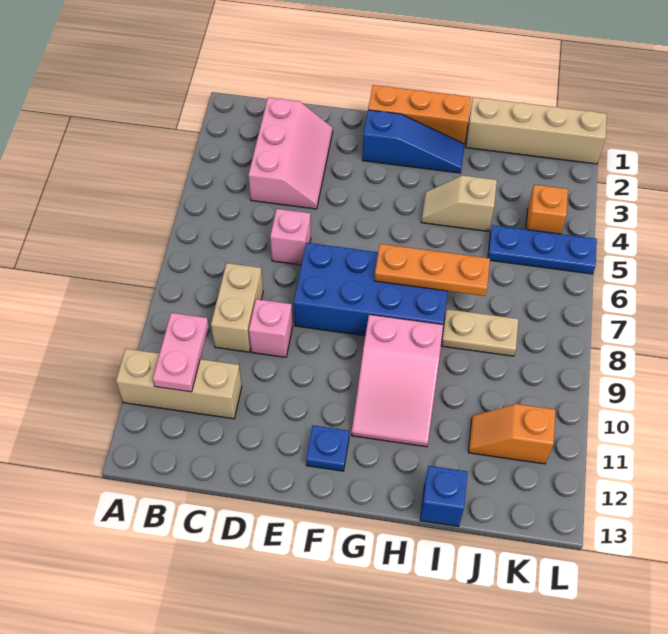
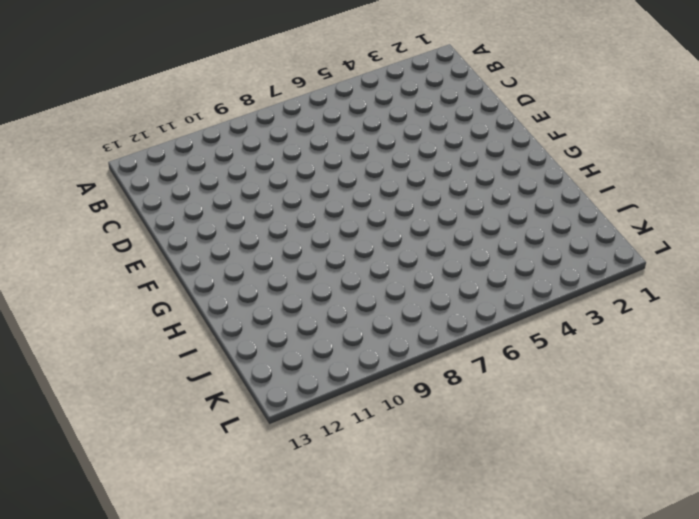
none -> tan brick A11:C11 level 1
none -> pink slope C2:D4 level 1 top C
none -> tan brick C8:C9 level 1

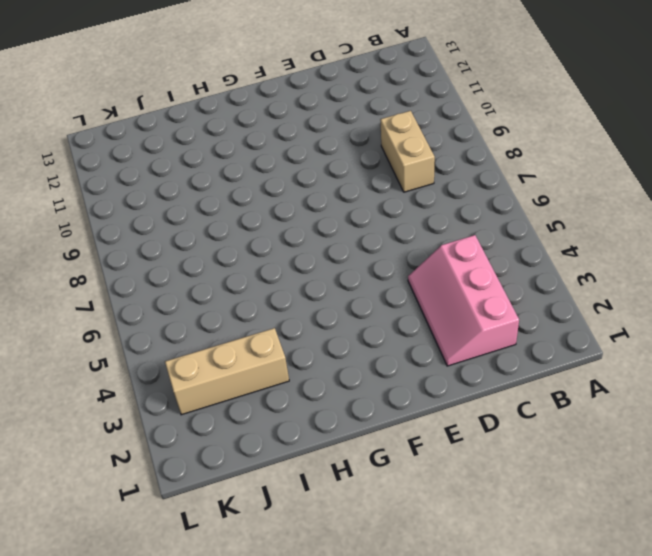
tan brick I3:K3 level 1 -> tan brick A11:C11 level 1
none -> pink brick D6 level 1
none -> pink brick D9 level 1
none -> blue brick E7:H8 level 1

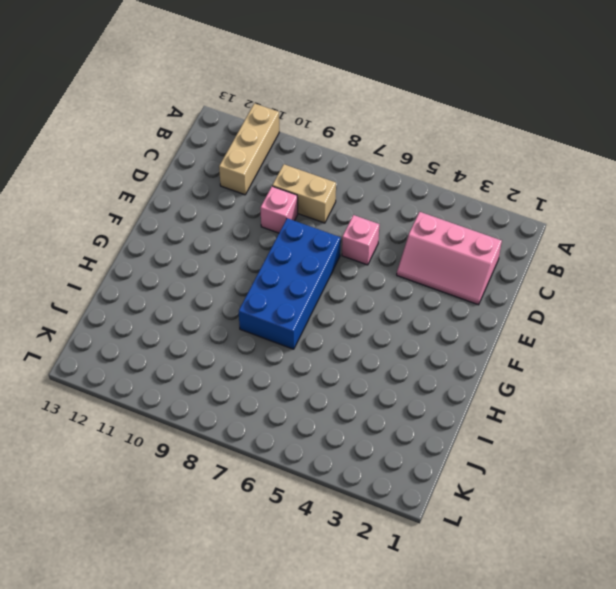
none -> orange brick F1:H1 level 1
none -> blue slope F2:H2 level 1 top F
none -> blue plate F12 level 1

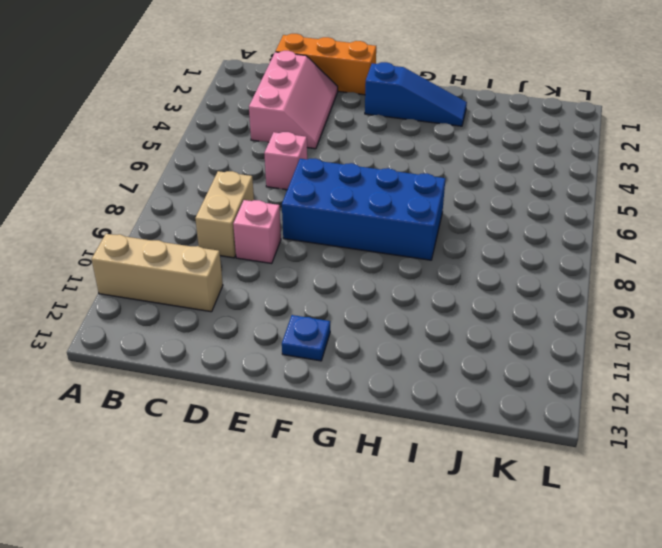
orange brick C1:E1 level 1 -> orange brick F1:H1 level 1
none -> pink slope G9:H11 level 1 top 9
none -> tan slope H4:I4 level 1 top I
none -> tan brick I1:L1 level 1

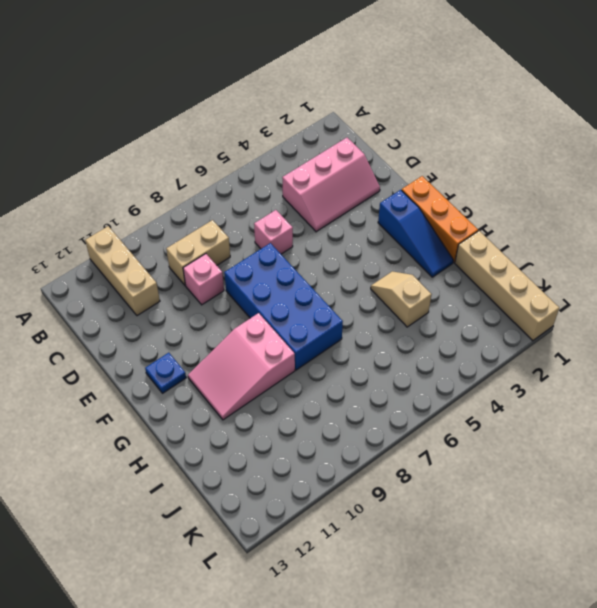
none -> tan plate I8:J8 level 1
none -> blue brick I13 level 1
none -> blue plate J5:L5 level 1

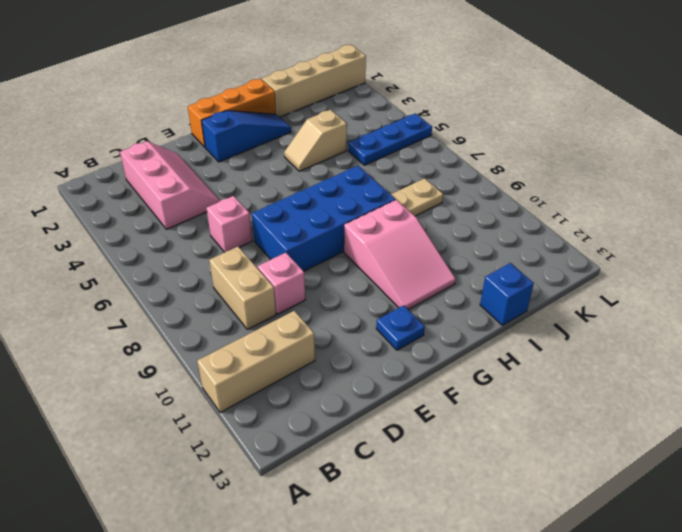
none -> orange slope J11:K11 level 1 top K
none -> orange brick K4 level 1
none -> pink plate B10:B11 level 2

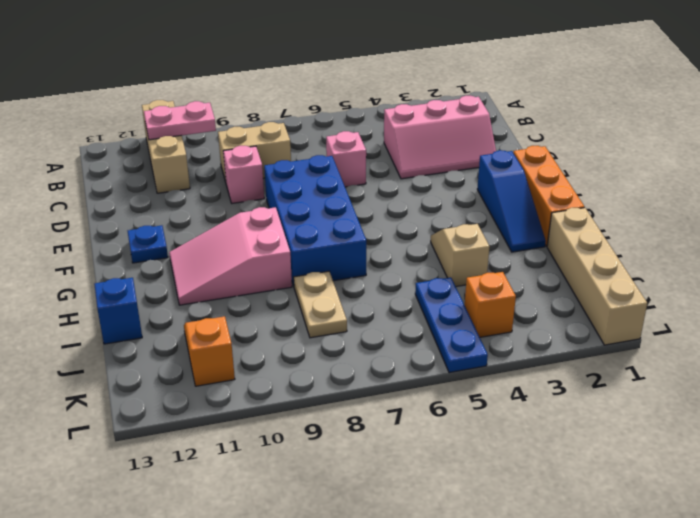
none -> orange plate G7:I7 level 2

